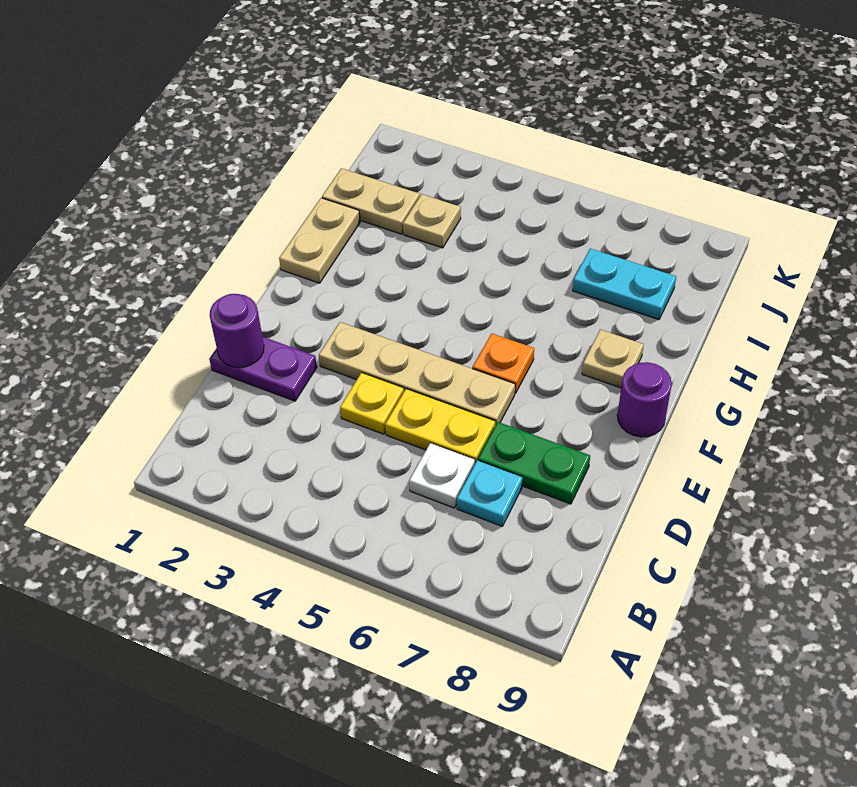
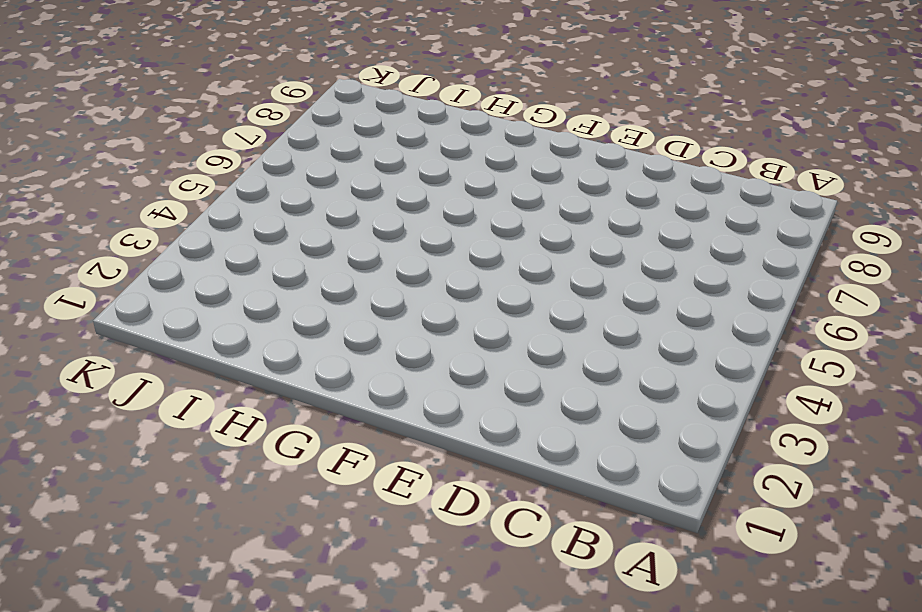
none -> white plate C6 level 1
none -> cyan plate C7 level 1
none -> purple plate D1:D2 level 1

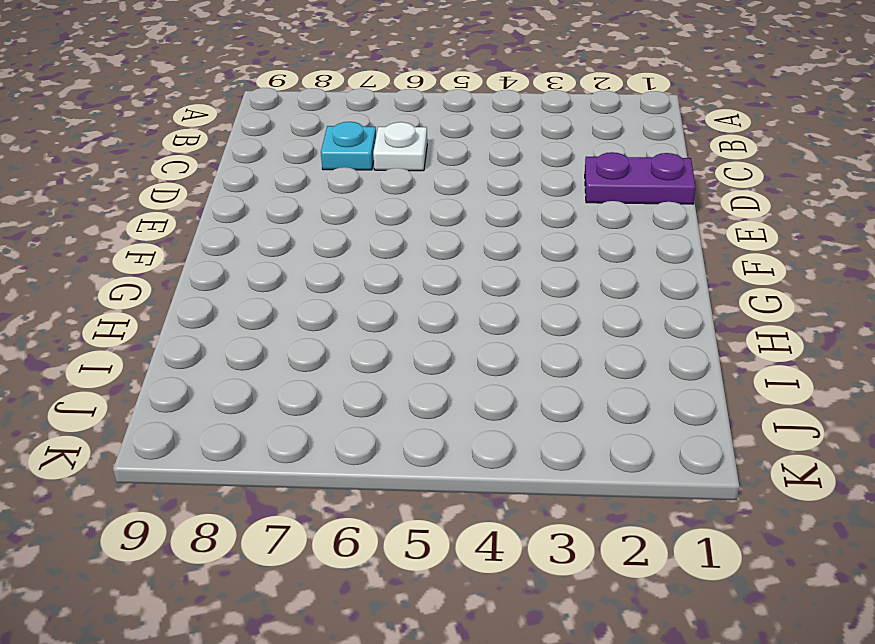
none -> yellow plate D4 level 1
none -> yellow plate D5:D6 level 1
none -> green plate D7:D8 level 1

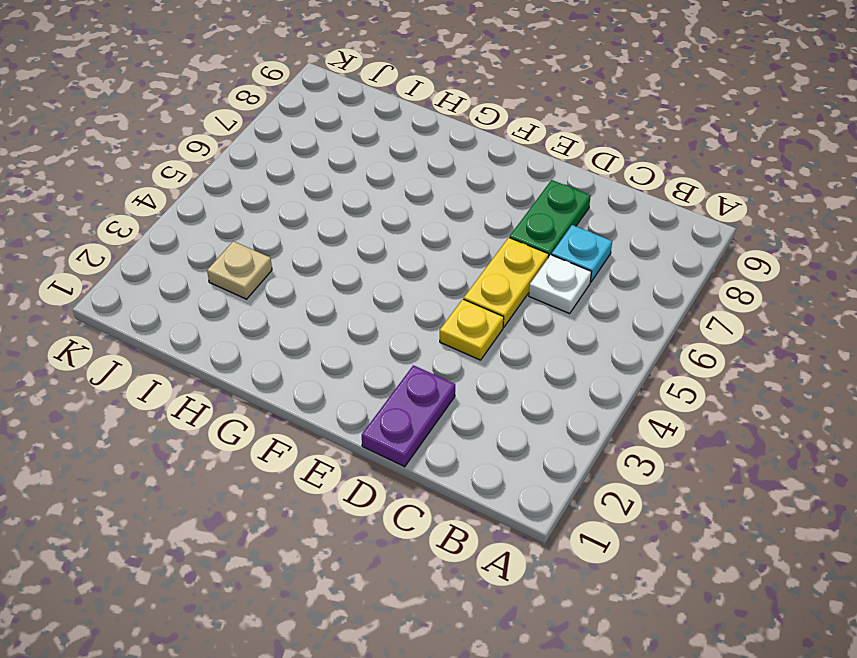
none -> tan plate E3:E6 level 1
none -> orange plate F6 level 1
none -> purple round brick F9 level 1

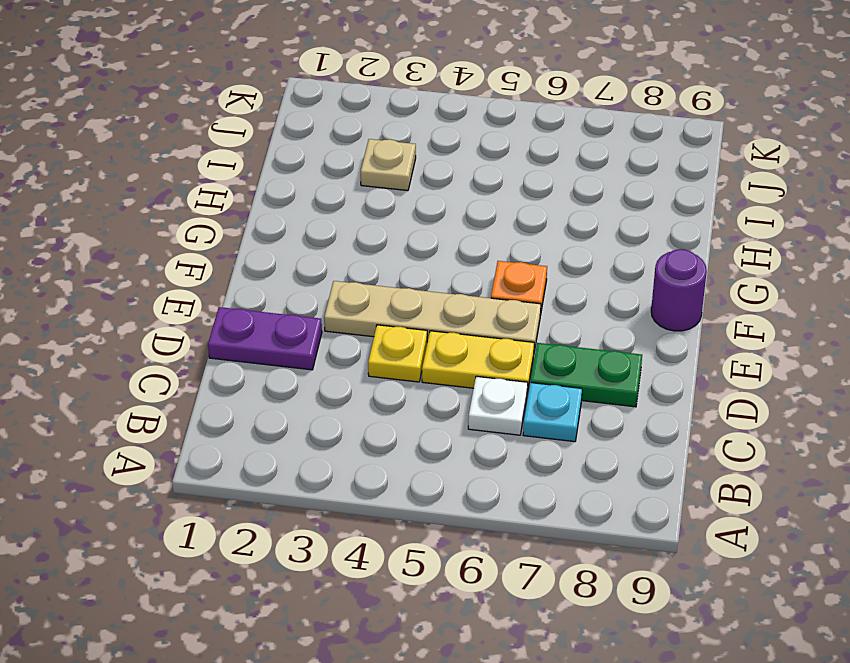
none -> tan plate G1:H1 level 1
none -> tan plate G8 level 1
none -> tan plate I1:I2 level 1

